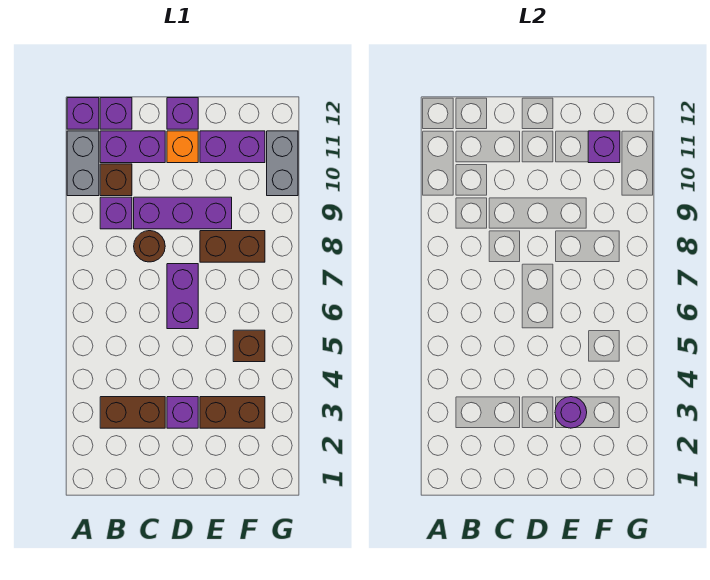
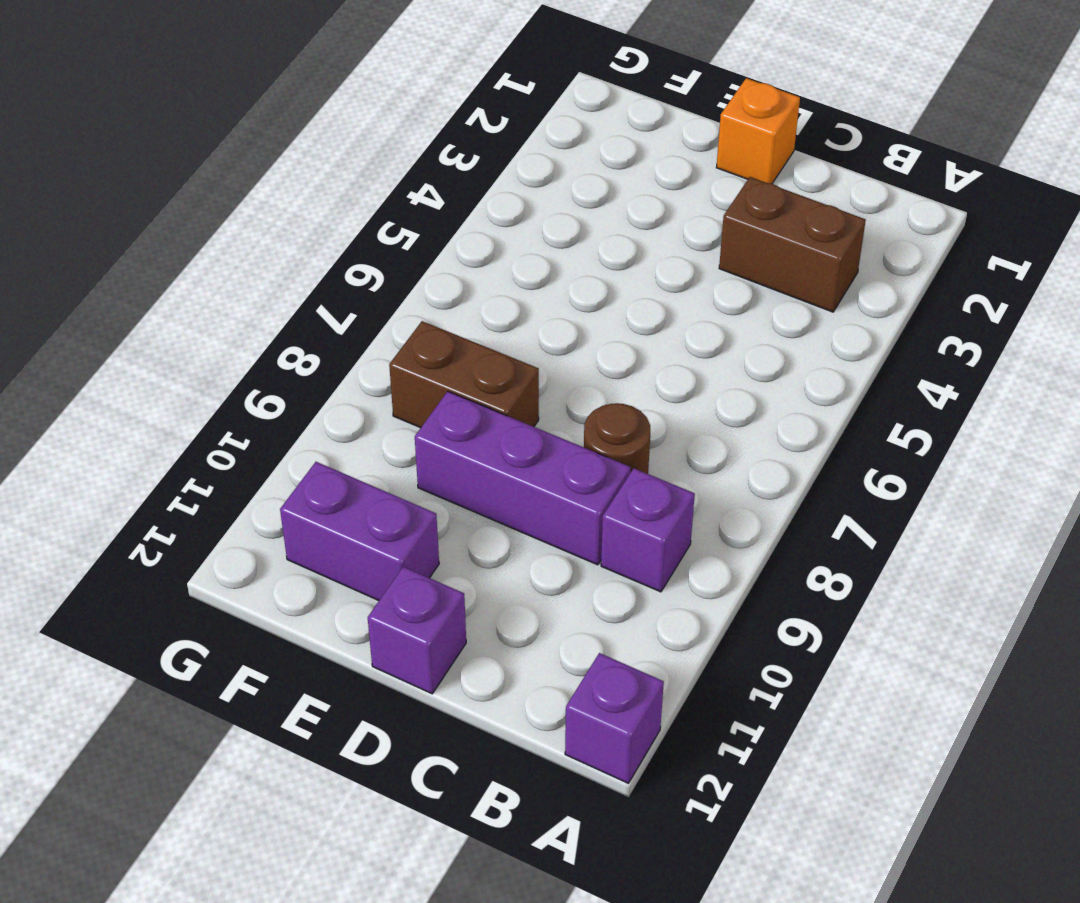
orange brick D1 level 1 -> orange brick D11 level 1
none -> grey brick A10:A11 level 1
none -> brown brick B10 level 1
none -> purple brick B11:C11 level 1

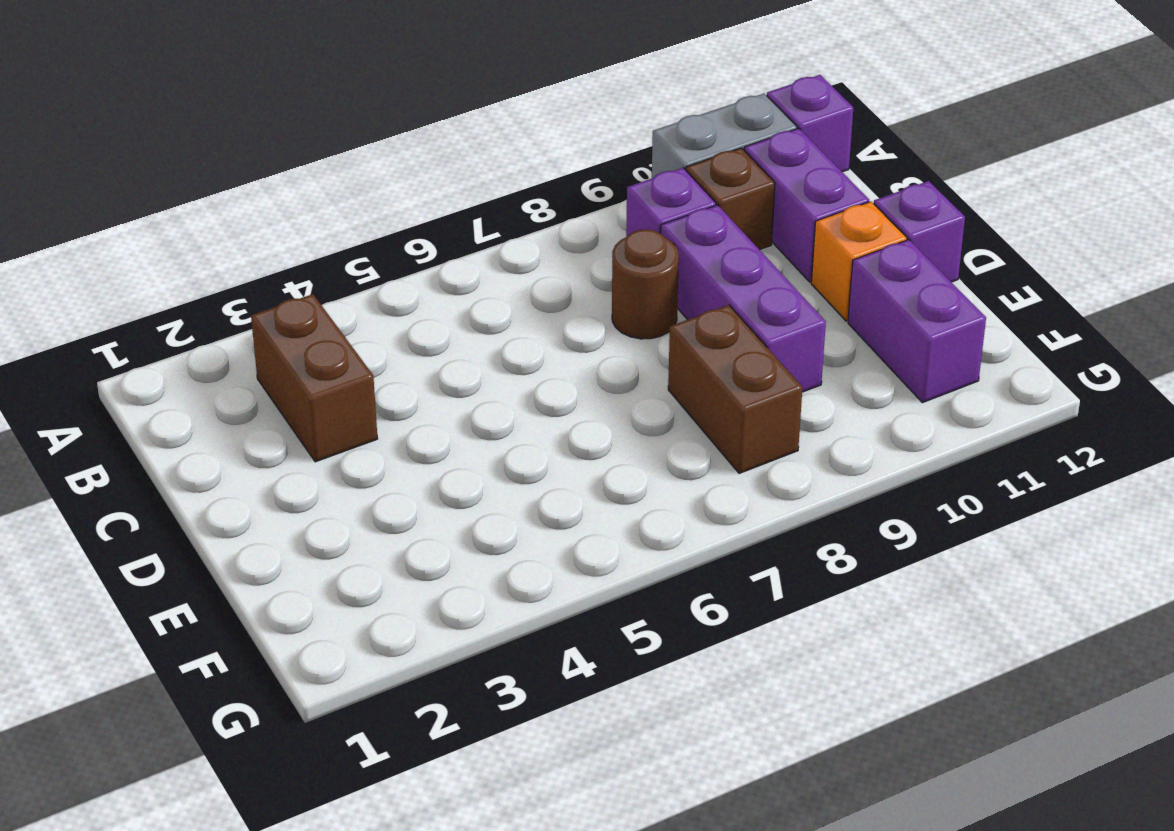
none -> purple brick B12 level 1
none -> purple brick D3 level 1
none -> purple brick D6:D7 level 1

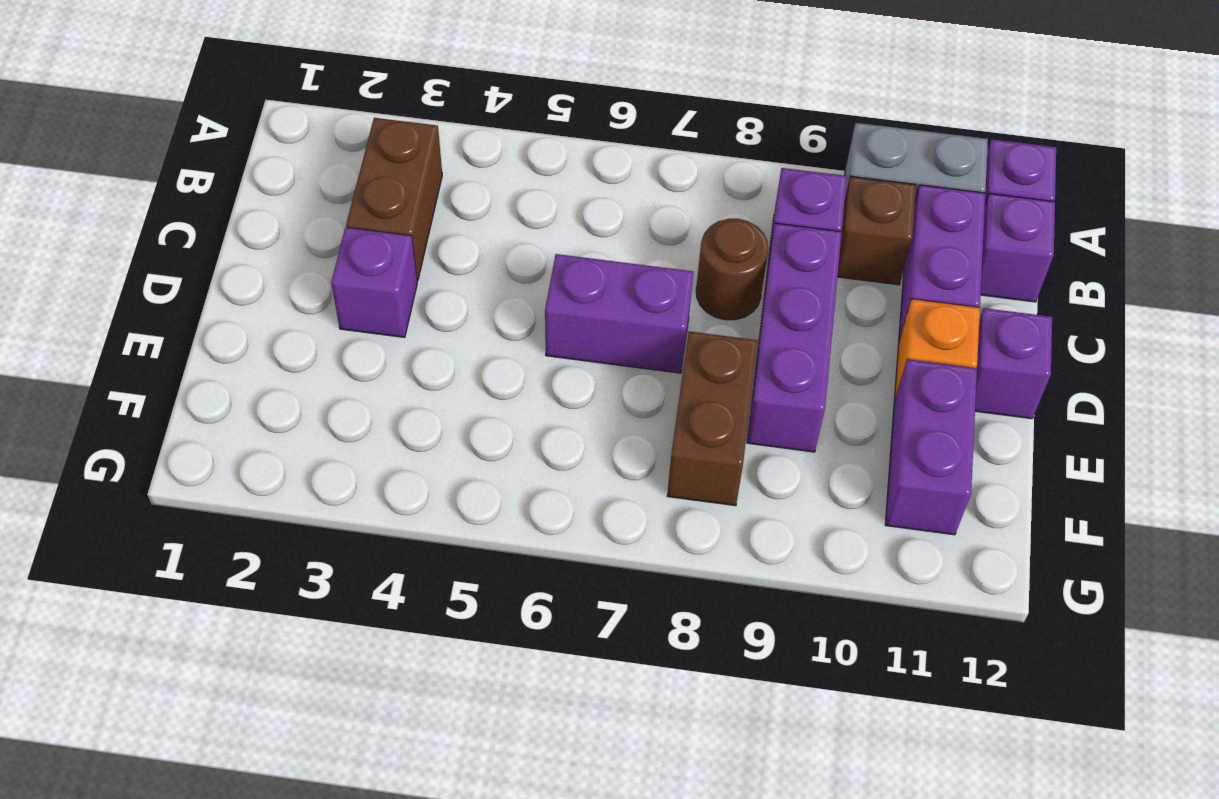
none -> brown brick E3:F3 level 1
none -> brown brick F5 level 1
none -> grey brick G10:G11 level 1

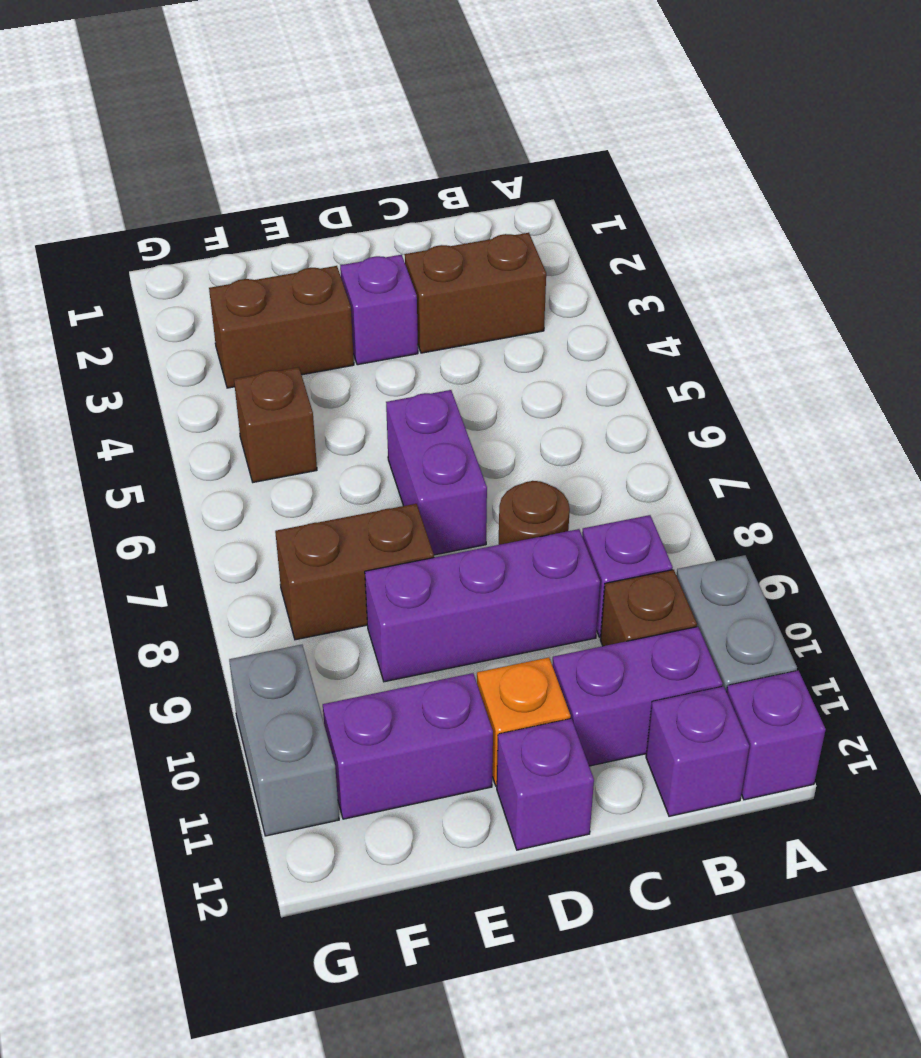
none -> purple round brick E3 level 2
none -> purple brick F11 level 2

